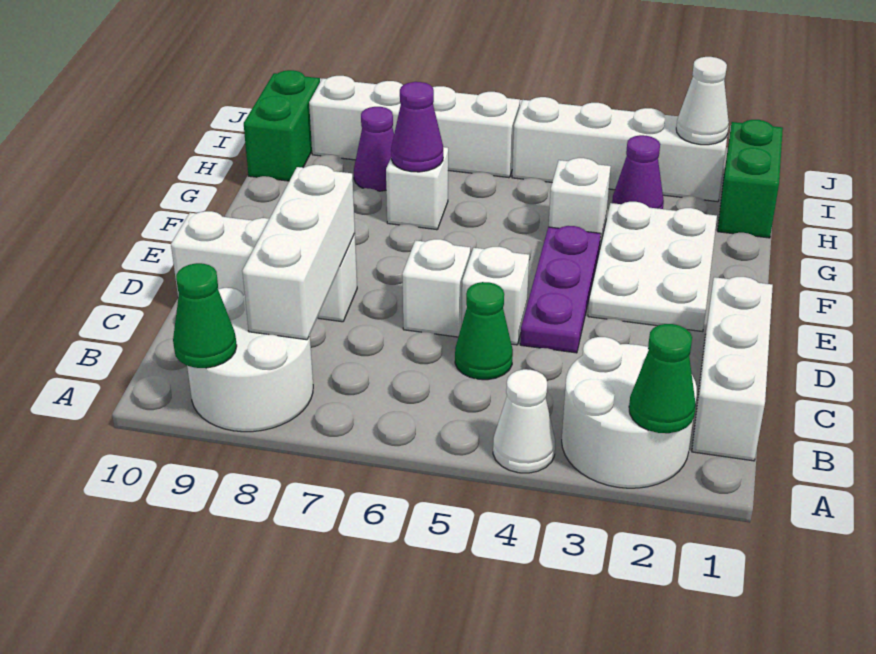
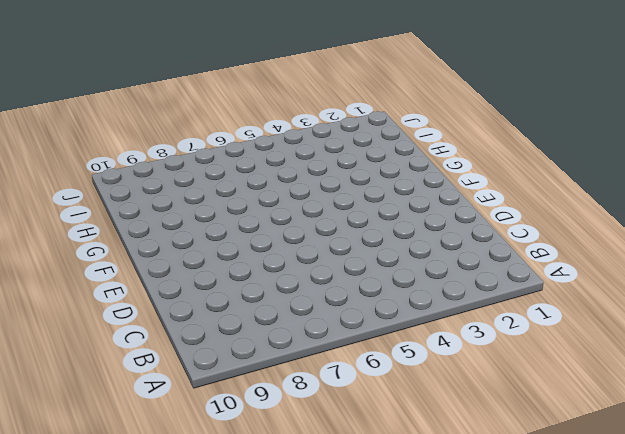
none -> white round brick A2:B3 level 1
none -> white cone A4 level 1
none -> white round brick A8:B9 level 1

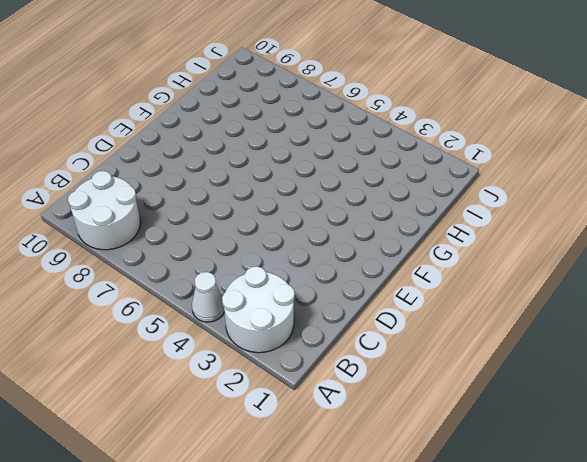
none -> white brick B1:D1 level 1
none -> green cone C5 level 1
none -> purple plate D4:F4 level 1

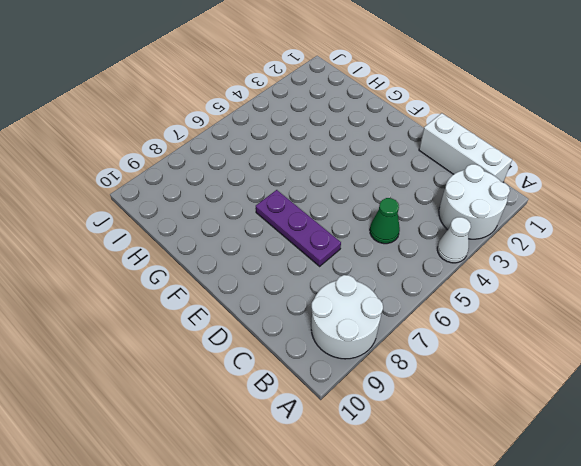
purple plate D7:F7 level 1 -> purple plate D4:F4 level 1
none -> white brick D5 level 1
none -> white brick D6 level 1
none -> white brick D8:D10 level 1

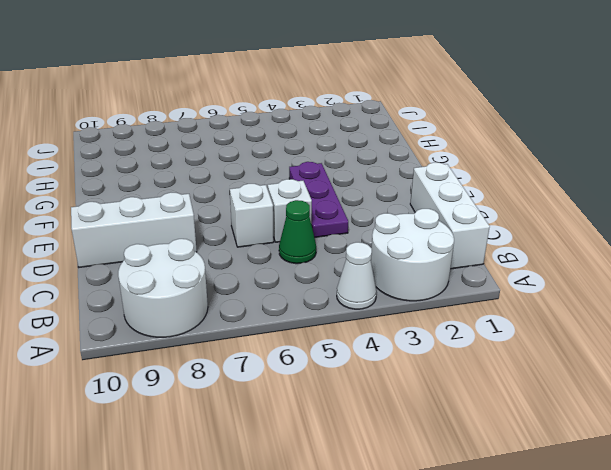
none -> white plate E2:G3 level 1
none -> white brick G4 level 1
none -> white brick G7 level 1

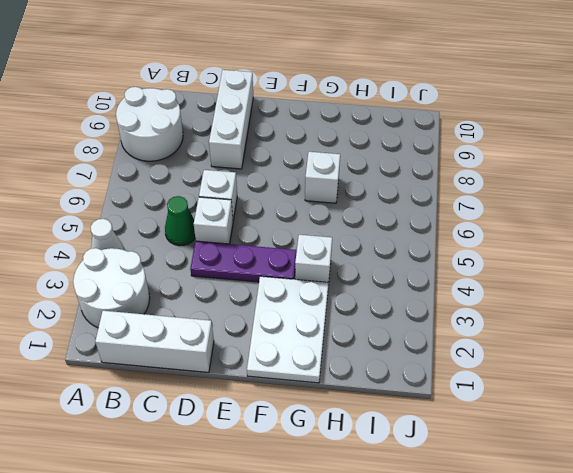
white plate F1:G3 level 1 -> white plate E2:G3 level 1
none -> green brick H1:I1 level 1
none -> purple cone H3 level 1
none -> purple cone H8 level 1

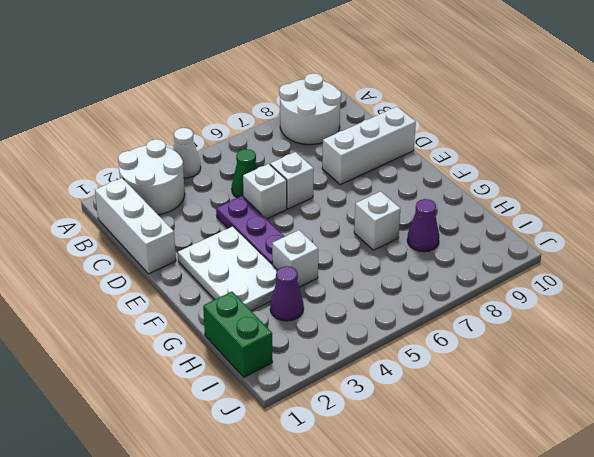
none -> green brick H10:I10 level 1
none -> white brick I2:I5 level 1
none -> white brick I6:I9 level 1

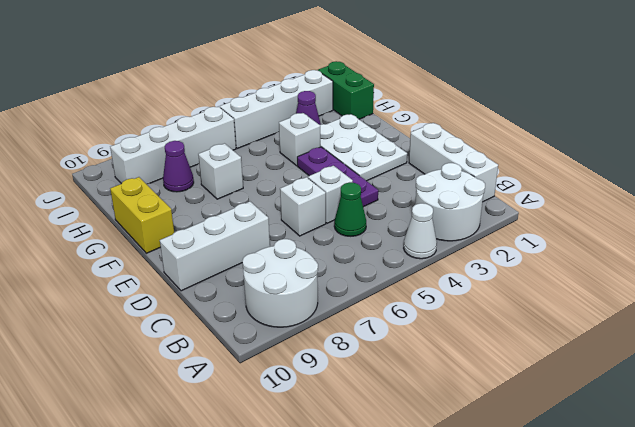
yellow brick F10:G10 level 1 -> none
none -> green brick H10:I10 level 1
none -> green cone A2 level 2
none -> green cone A9 level 2

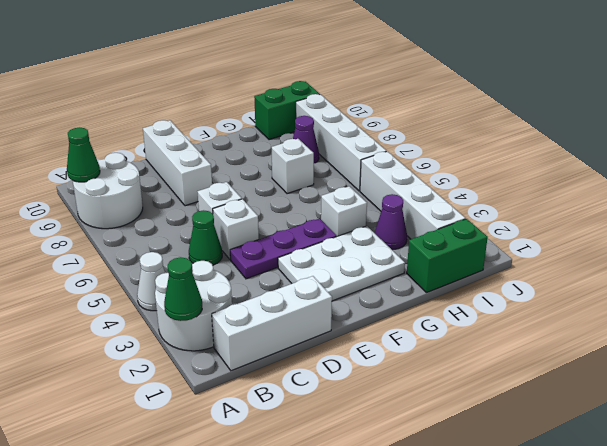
none -> white brick B8:D8 level 2
none -> purple cone G7 level 2
none -> white cone I2 level 2

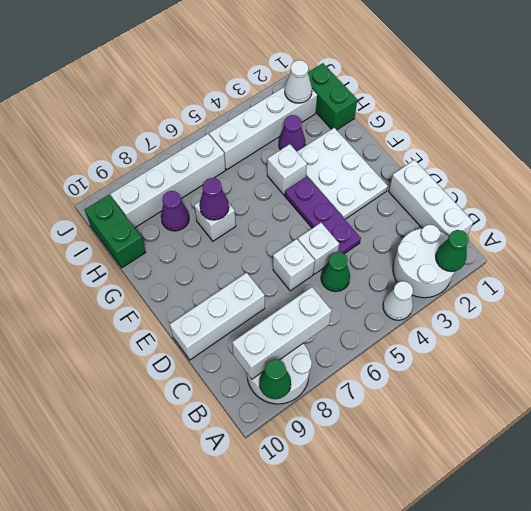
white brick B7:B9 level 2 -> white brick B8:D8 level 2

